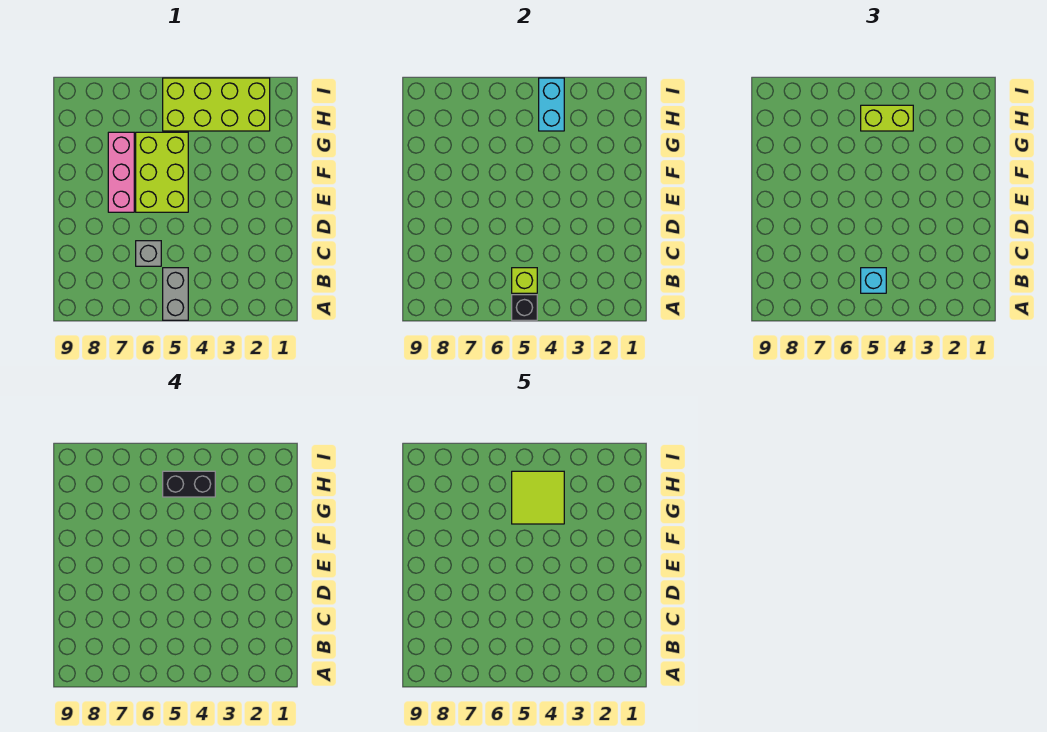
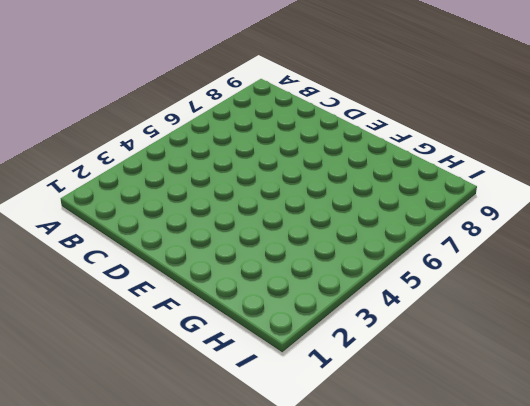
none -> grey brick A5:B5 level 1
none -> grey brick C6 level 1
none -> lime brick E5:G6 level 1

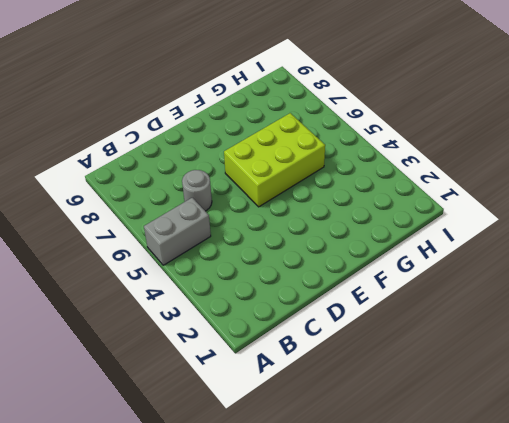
grey round brick C6 level 1 -> grey brick C6 level 1
none -> pink brick E7:G7 level 1
none -> lime brick H2:I5 level 1
none -> black brick A5 level 2

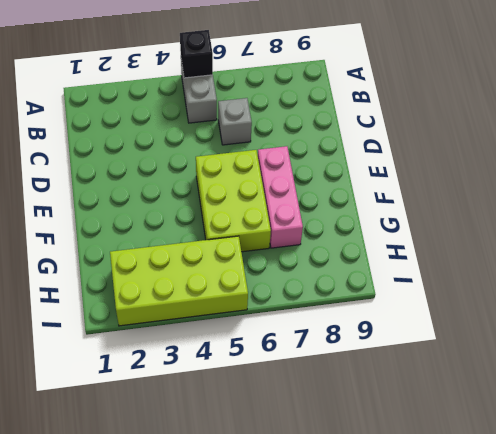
none -> lime brick B5 level 2
none -> cyan brick H4:I4 level 2
none -> cyan brick B5 level 3

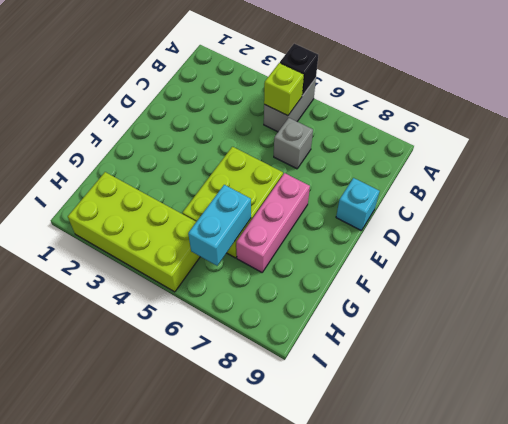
cyan brick D9 level 1 -> cyan brick B5 level 3
cyan brick G6:H6 level 2 -> cyan brick H4:I4 level 2
none -> lime brick H4:H5 level 3
none -> black brick H4:H5 level 4
none -> lime tile G4:H5 level 5

